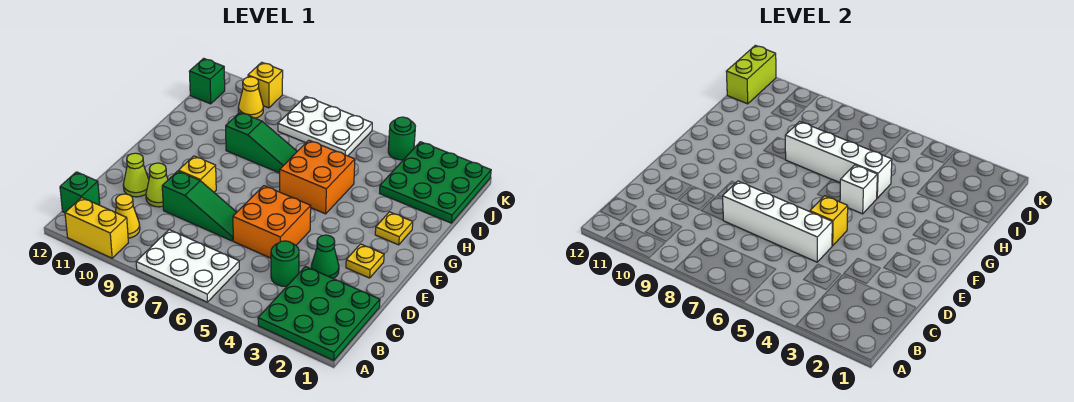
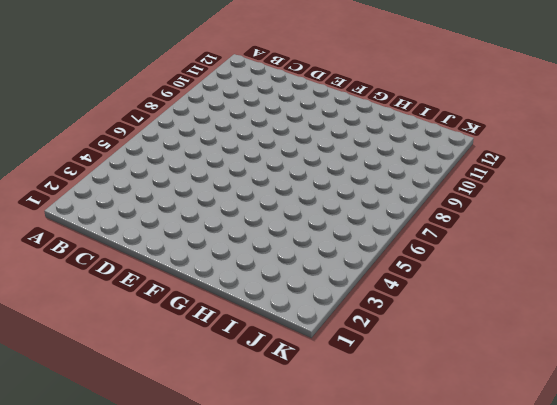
none -> green plate A1:C3 level 1
none -> white plate A6:B8 level 1
none -> yellow brick A10:A11 level 1

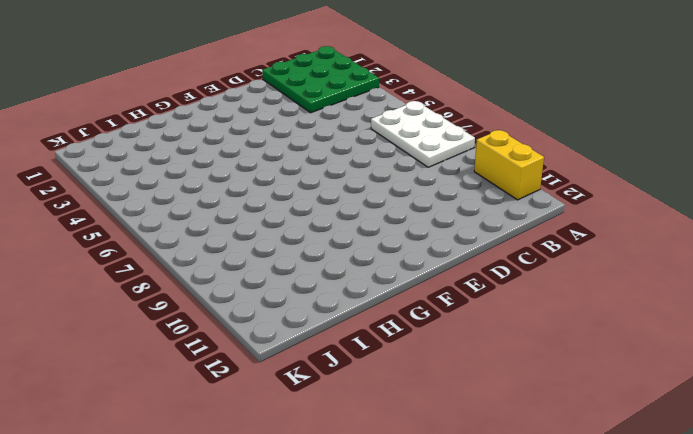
none -> yellow cone B10 level 1
none -> green brick B12 level 1
none -> green round brick C4 level 1

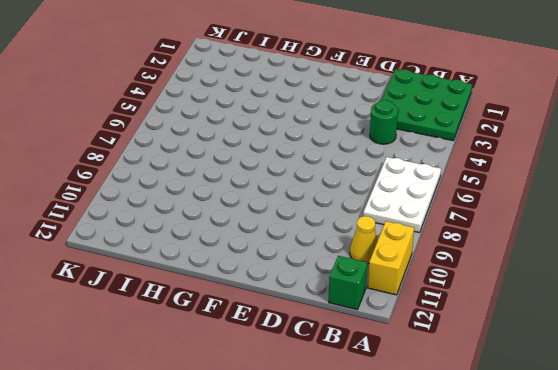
none -> green cone D3 level 1
none -> orange brick D5:E6 level 1
none -> green slope D7:D9 level 1 top 9

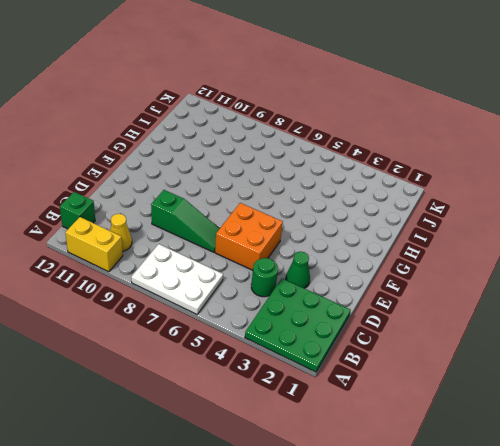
none -> lime cone D10 level 1
none -> lime cone D11 level 1
none -> yellow plate E2 level 1

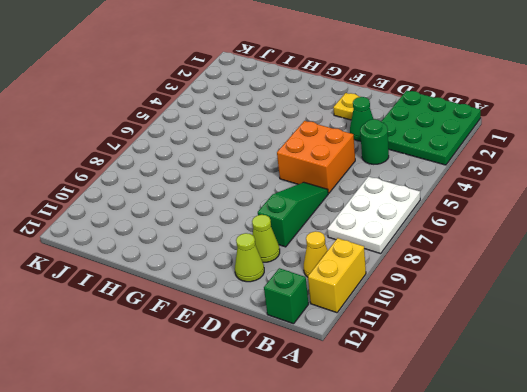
none -> yellow brick E9 level 1
none -> yellow plate G2 level 1
none -> orange brick G5:H6 level 1

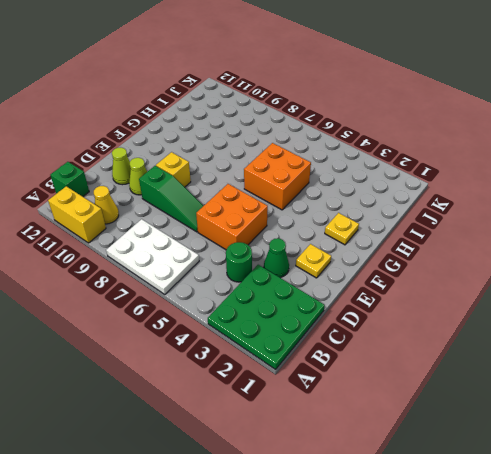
none -> green slope H7:H9 level 1 top 9
none -> green plate I1:K3 level 1
none -> white plate J6:K8 level 1

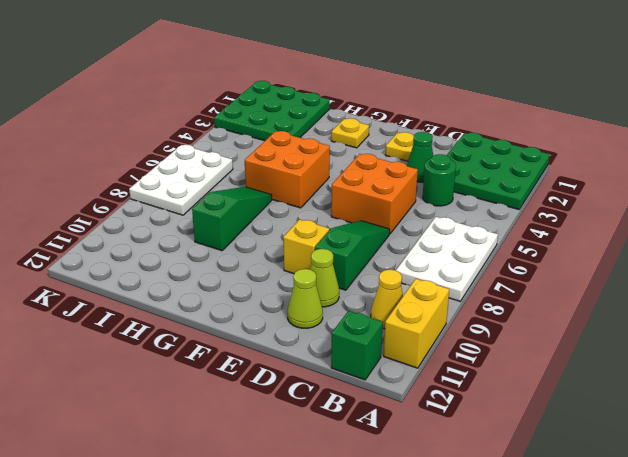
none -> yellow cone J10 level 1
none -> green brick J12 level 1
none -> green round brick K4 level 1

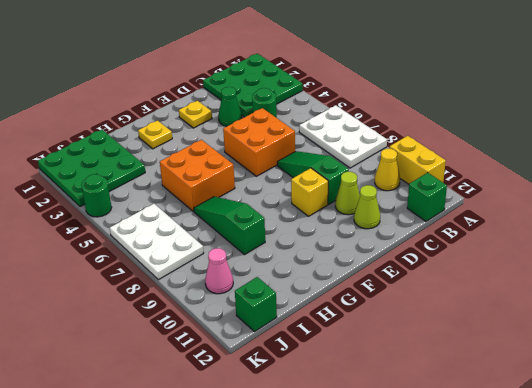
pink cone J10 level 1 -> yellow cone J10 level 1
none -> yellow brick K10 level 1
none -> white brick D5:D8 level 2
none -> yellow brick E5 level 2

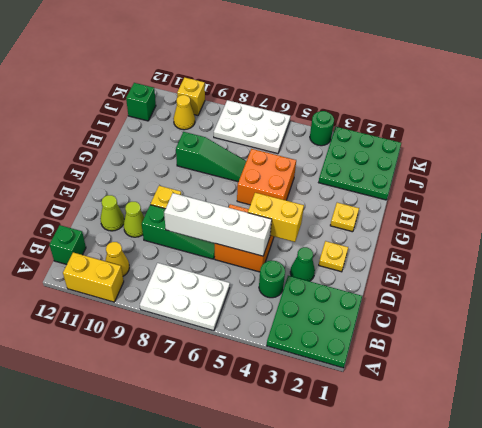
yellow brick E4:E5 level 2 -> yellow brick E5 level 2
none -> white brick G5 level 2
none -> white brick H5:H8 level 2
none -> lime brick J12:K12 level 2

